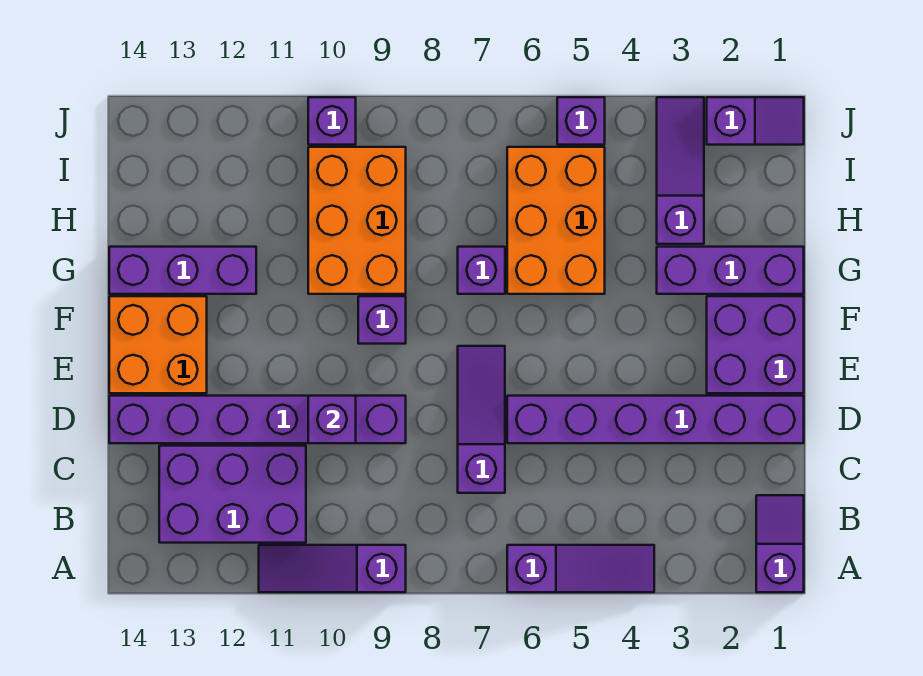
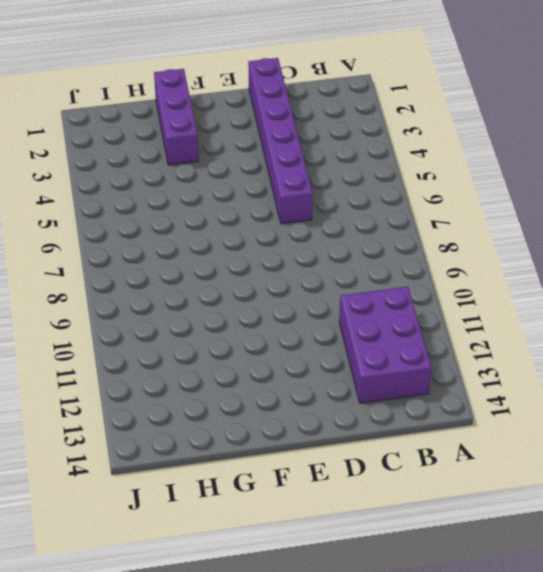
none -> purple slope A1:B1 level 1 top A
none -> purple slope A4:A6 level 1 top 6
none -> purple slope A9:A11 level 1 top 9

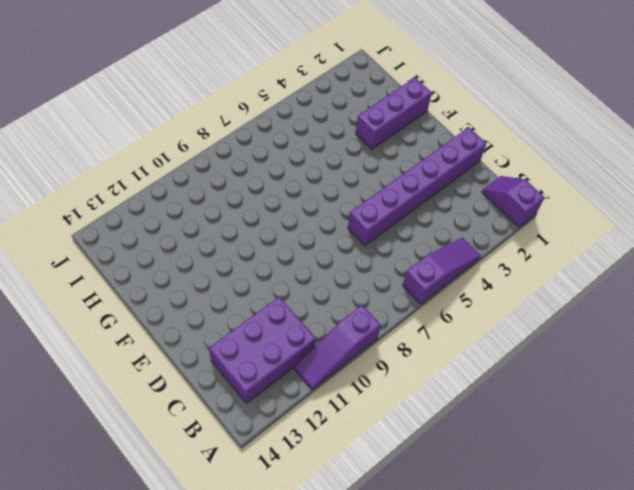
none -> purple slope C7:E7 level 1 top C
none -> purple brick D9:D14 level 1
none -> purple brick E1:F2 level 1

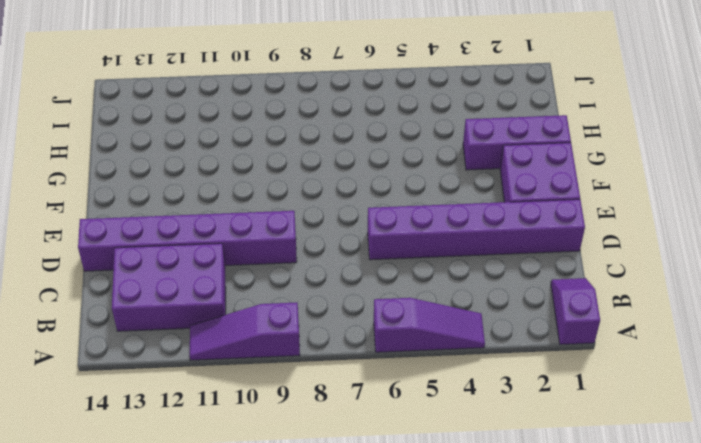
none -> purple slope C7:E7 level 1 top C
none -> orange brick E13:F14 level 1
none -> purple brick F9 level 1

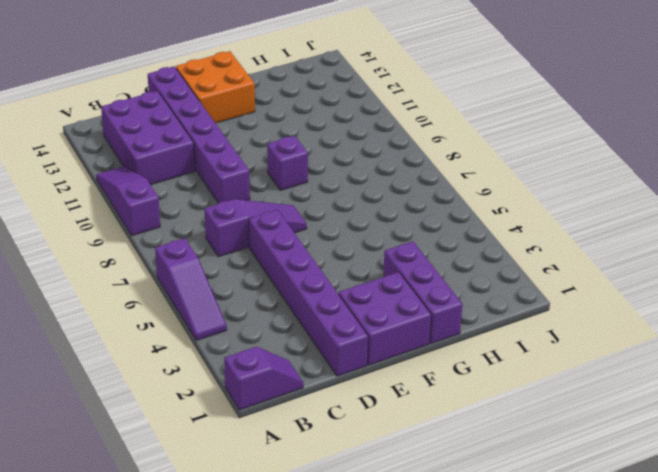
none -> orange brick G5:I6 level 1
none -> purple brick G7 level 1
none -> orange brick G9:I10 level 1

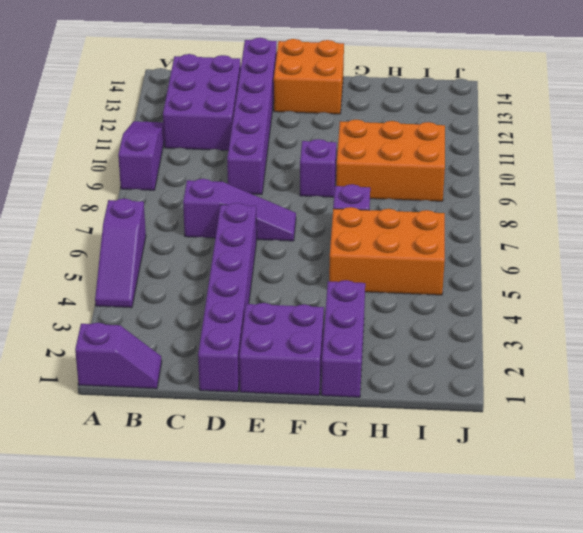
none -> purple brick G12:G14 level 1
none -> purple slope H3:J3 level 1 top H
none -> purple slope J1:J2 level 1 top 2

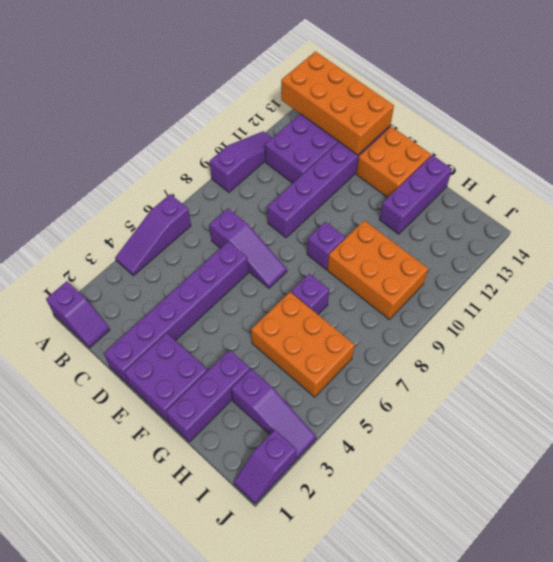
orange brick A13:D14 level 2 -> none
none -> purple brick J5 level 1
none -> purple brick J10 level 1
none -> purple brick D10 level 2

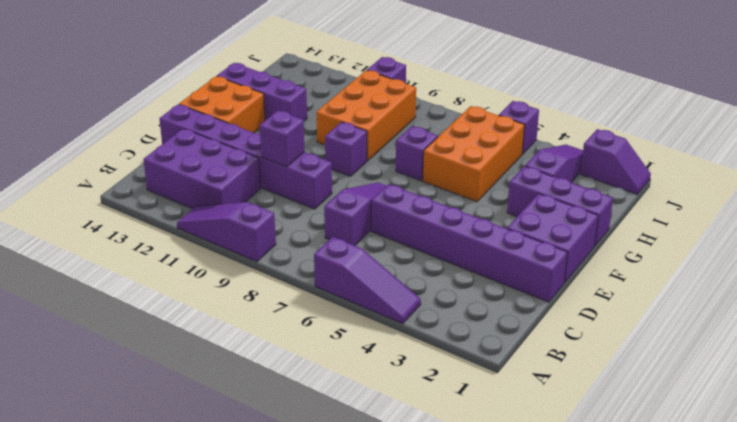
none -> purple slope A1:B1 level 1 top A

